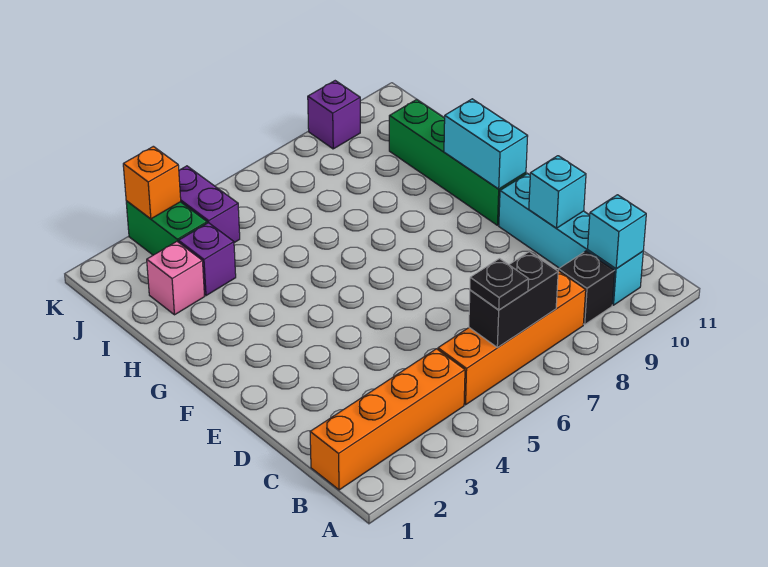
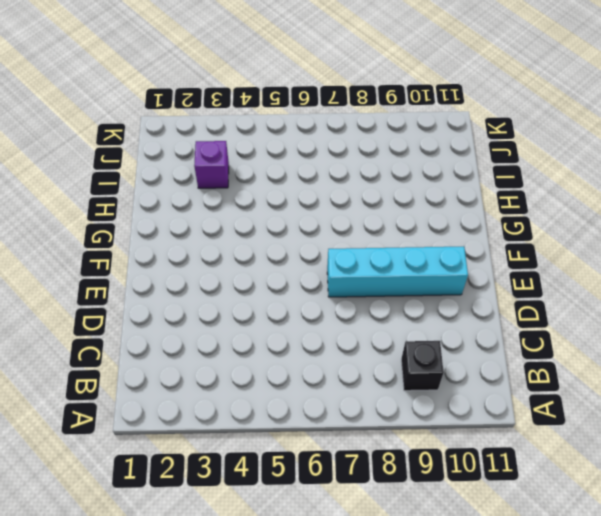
cyan brick E7:E10 level 1 -> cyan brick B10:E10 level 1
none -> orange brick B1:B4 level 1
none -> orange brick B5:B8 level 1
none -> green brick F10:I10 level 1

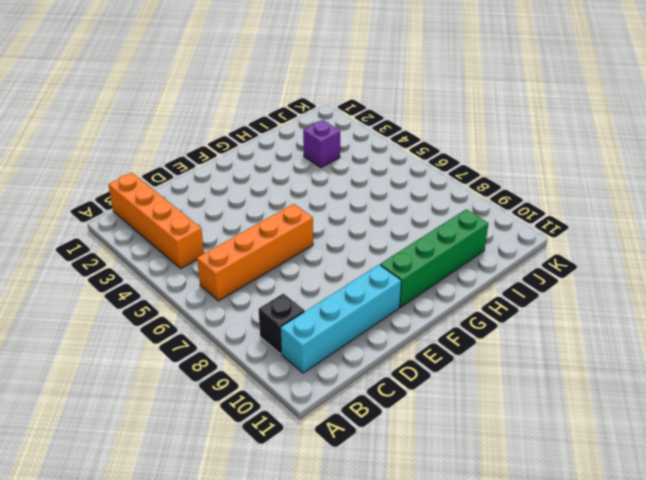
orange brick B6:E6 level 1 -> orange brick B5:B8 level 1
none -> pink brick I2 level 1
none -> green brick J3:K3 level 1
none -> purple brick J4:K4 level 1

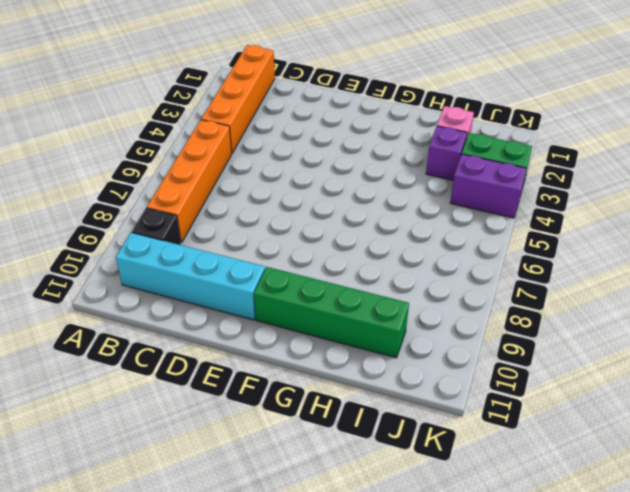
none -> purple brick K9 level 1
none -> black brick B6:B7 level 2
none -> cyan brick B10 level 2

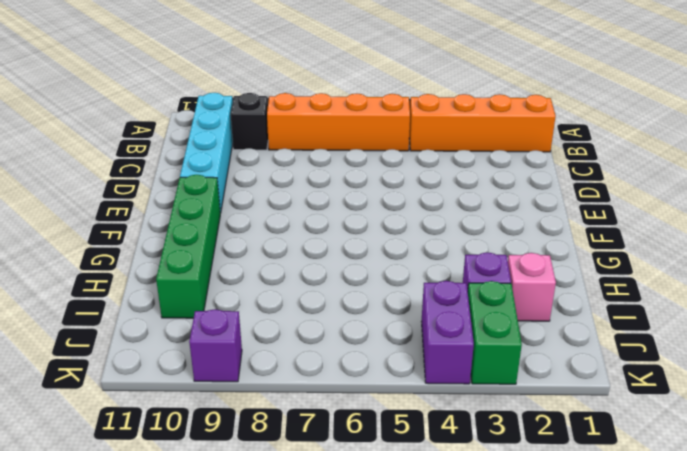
none -> black brick B6:B7 level 2
none -> cyan brick B10 level 2
none -> cyan brick D10 level 2

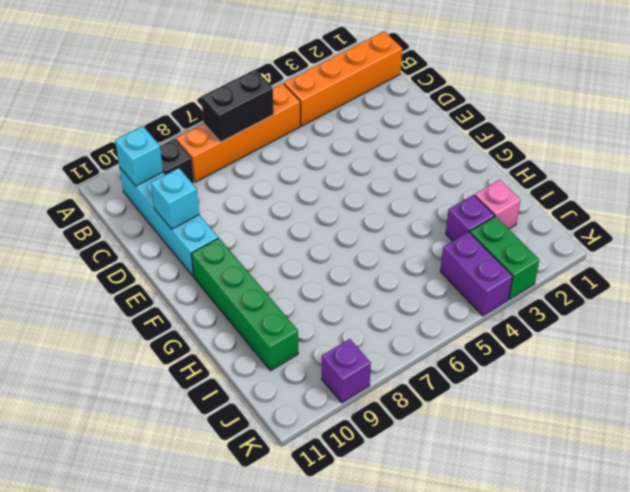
none -> cyan brick F10:G10 level 2
none -> orange brick K3 level 2
none -> black plate B6 level 3

